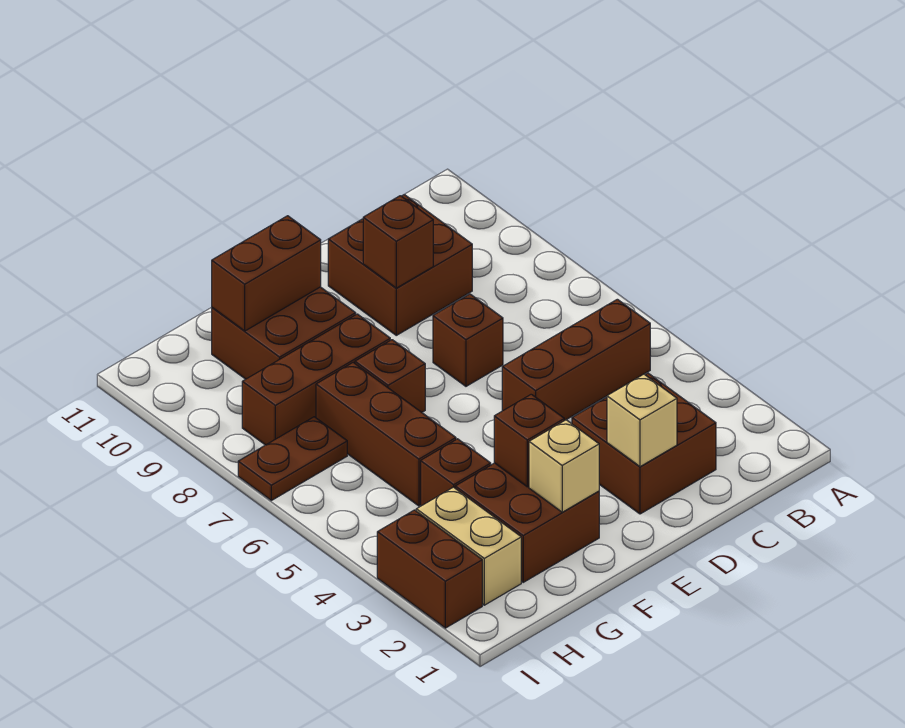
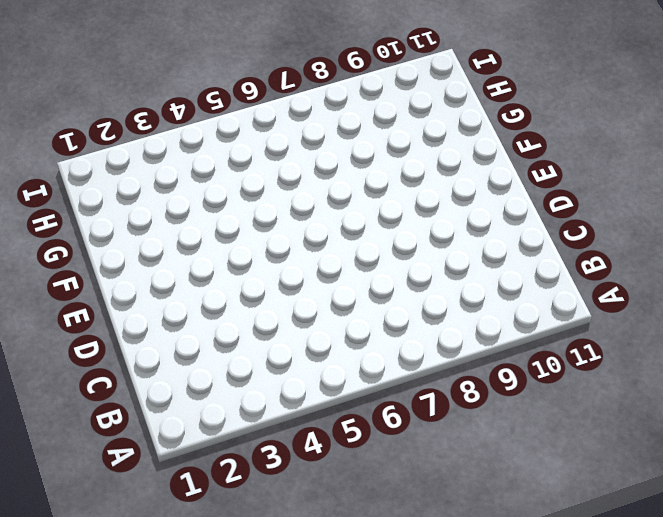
none -> brown brick B5:D5 level 1
none -> brown brick C2:D3 level 1
none -> brown brick C9:D10 level 1

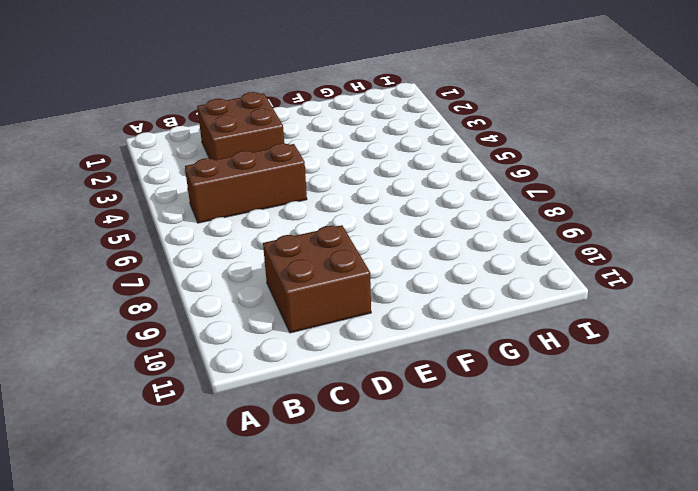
none -> brown brick D7 level 1
none -> brown brick F2:G3 level 1
none -> brown brick F7 level 1

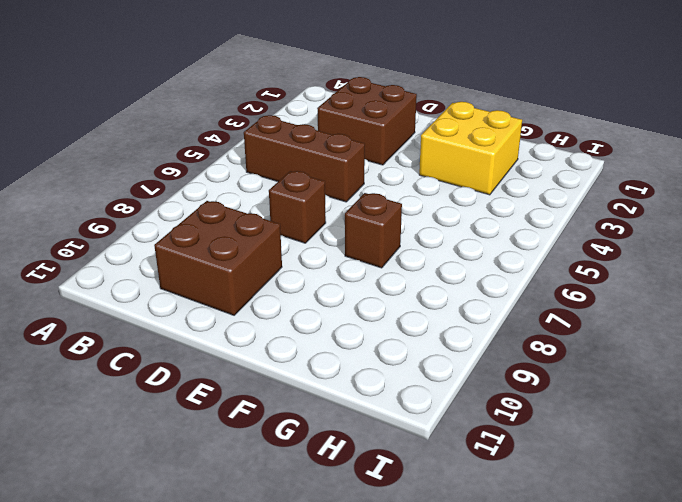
yellow brick F2:G3 level 1 -> brown brick F2:G3 level 1
none -> brown brick F8:H8 level 1
none -> brown brick F9:G10 level 1
none -> brown brick G4 level 1

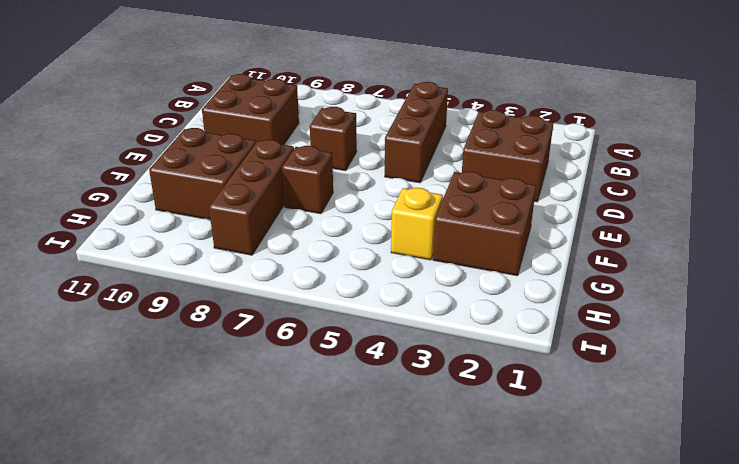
yellow brick G4 level 1 -> brown brick G4 level 1
none -> brown brick G5:G7 level 1
none -> tan brick H2:H3 level 1
none -> brown plate H7:I7 level 1

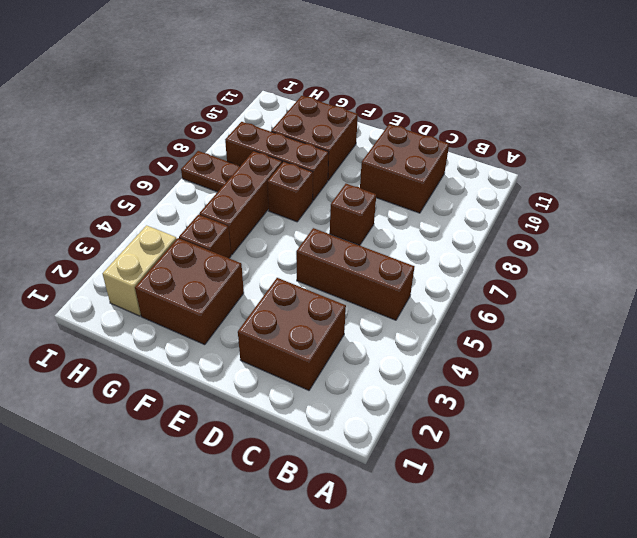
none -> brown brick I2:I3 level 1
none -> tan brick D2 level 2
none -> brown brick D9 level 2

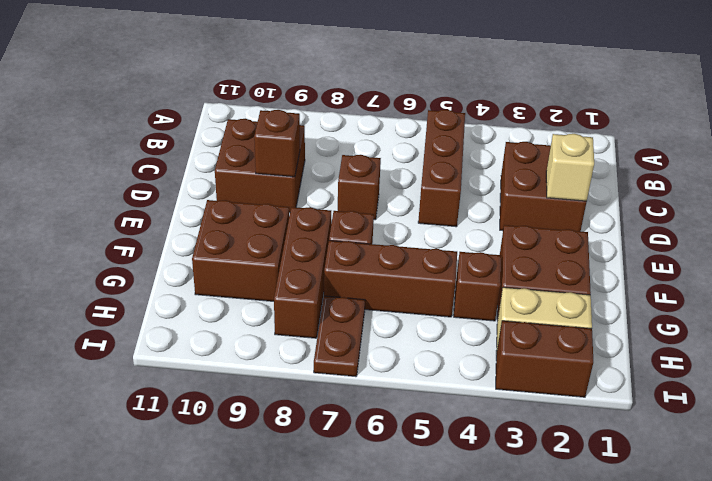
none -> tan brick F2 level 2
none -> brown brick F3 level 2
none -> brown brick F10:G10 level 2

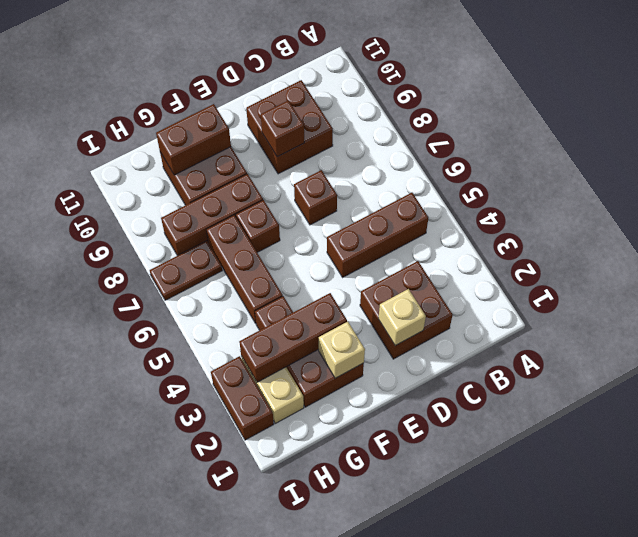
brown brick F3:H3 level 2 -> brown brick F3 level 2

